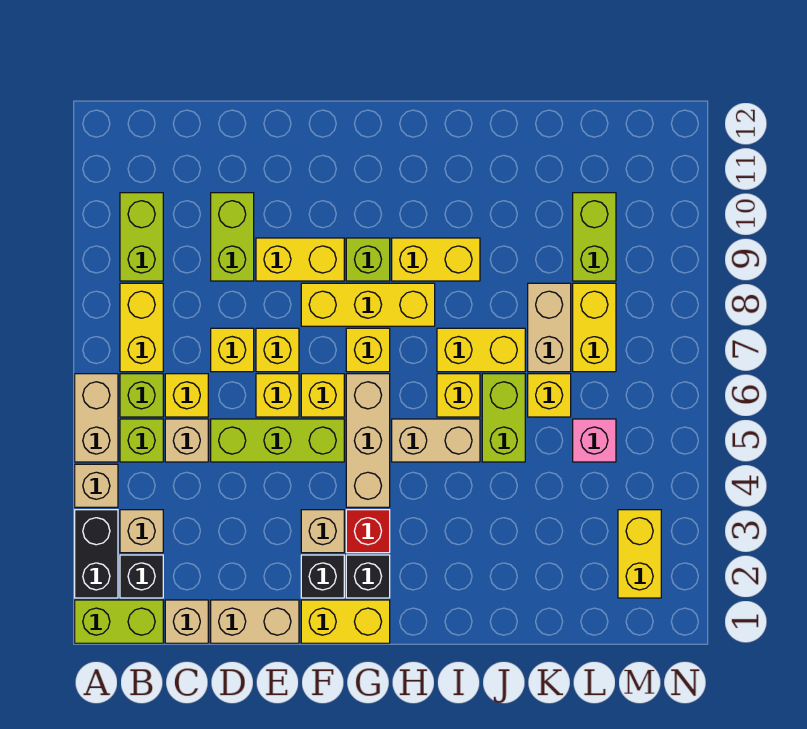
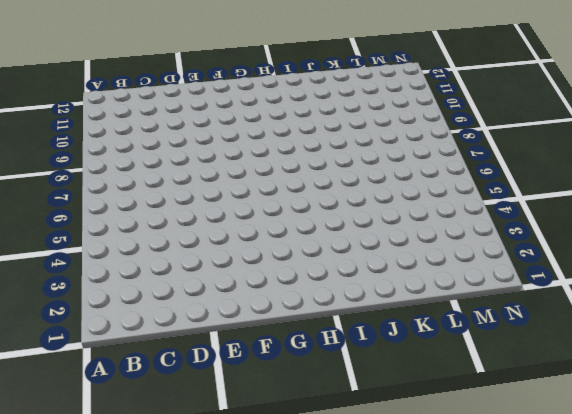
none -> lime brick A1:B1 level 1
none -> black brick A2:A3 level 1
none -> tan brick A4 level 1
none -> tan brick A5:A6 level 1

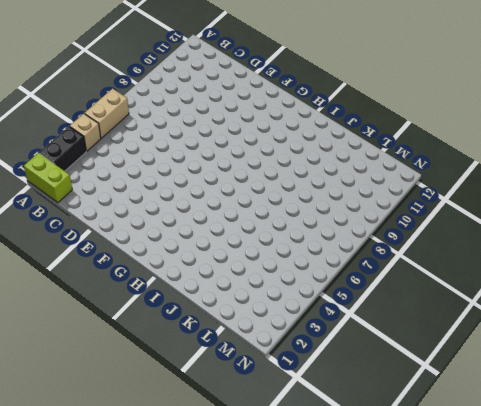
none -> black brick B2 level 1
none -> tan brick B3 level 1
none -> lime brick B5 level 1
none -> lime brick B6 level 1

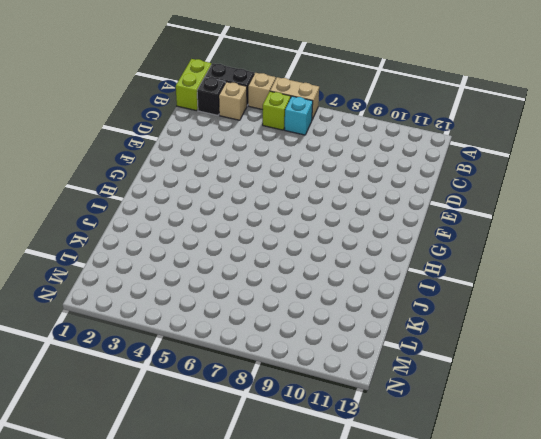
cyan brick B6 level 1 -> lime brick B6 level 1
none -> yellow brick B7:B8 level 1
none -> lime brick B9:B10 level 1
none -> tan brick C1 level 1
none -> tan brick C5 level 1

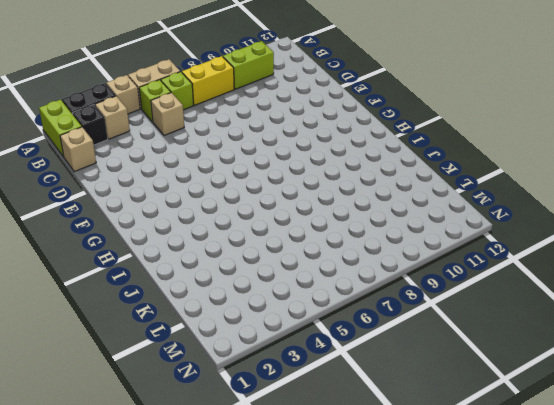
none -> yellow brick C6 level 1
none -> tan brick D1:E1 level 1
none -> lime brick D5:F5 level 1
none -> yellow brick D7 level 1

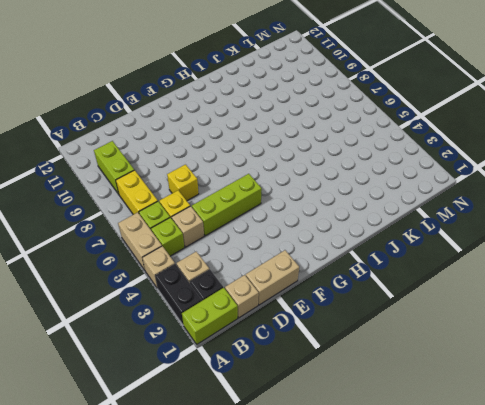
none -> lime brick D9:D10 level 1
none -> yellow brick E6 level 1
none -> yellow brick E7 level 1
none -> yellow brick E9:F9 level 1

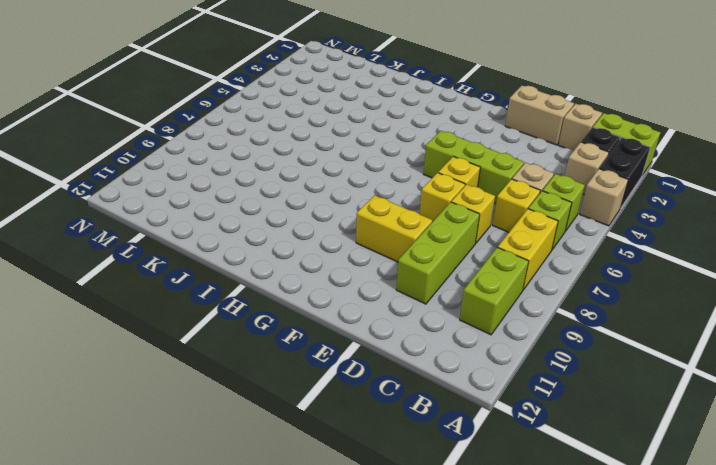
lime brick D8:D10 level 1 -> lime brick D9:D10 level 1
none -> tan brick A5:A6 level 1
none -> yellow brick F1:G1 level 1
none -> black brick F2 level 1
none -> tan brick F3 level 1

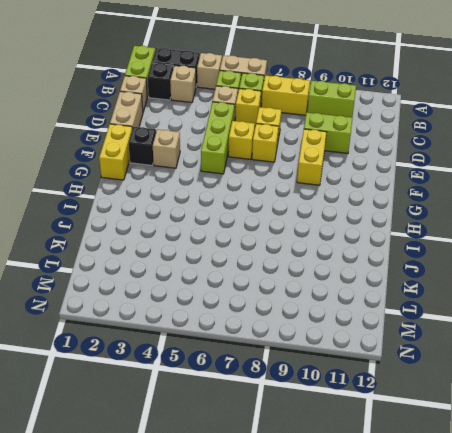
none -> yellow brick F6 level 1
none -> yellow brick F8:H8 level 1
none -> black brick G2 level 1
none -> red brick G3 level 1

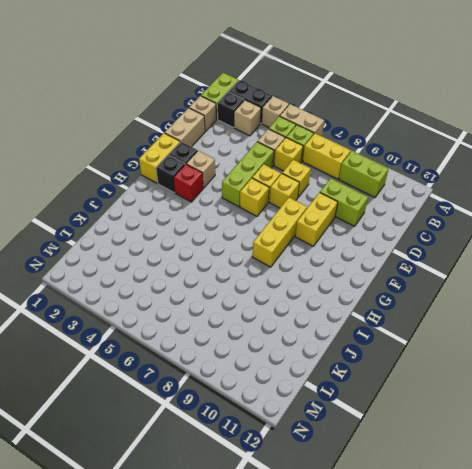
none -> tan brick G4:G6 level 1
none -> yellow brick G7 level 1
none -> lime brick G9 level 1
none -> tan brick H5:I5 level 1

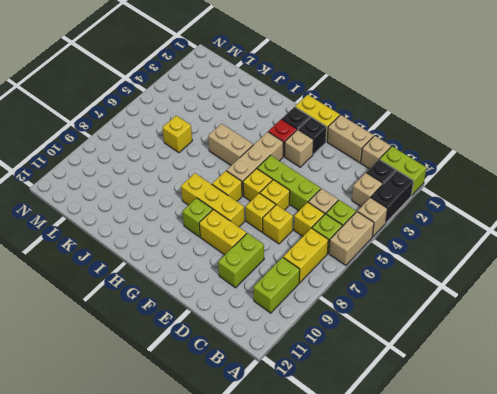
none -> yellow brick H9:I9 level 1
none -> yellow brick I6 level 1
none -> yellow brick I7:J7 level 1
none -> lime brick J5:J6 level 1

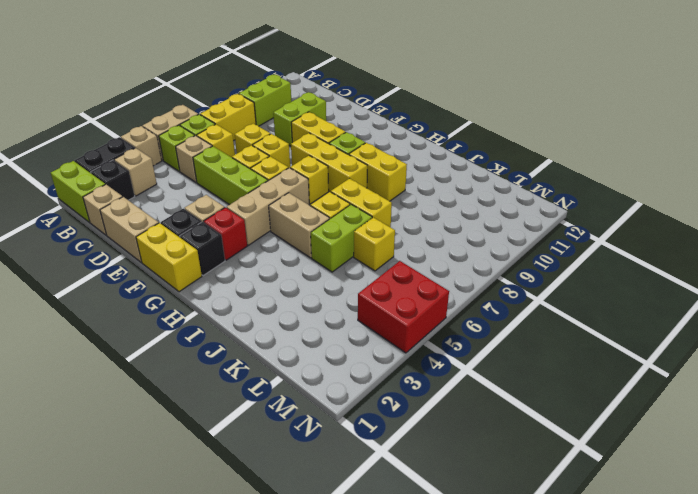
red brick M4:N5 level 1 -> none
none -> tan brick K7:K8 level 1
none -> pink brick L5 level 1
none -> yellow brick L7:L8 level 1
none -> lime brick L9:L10 level 1

